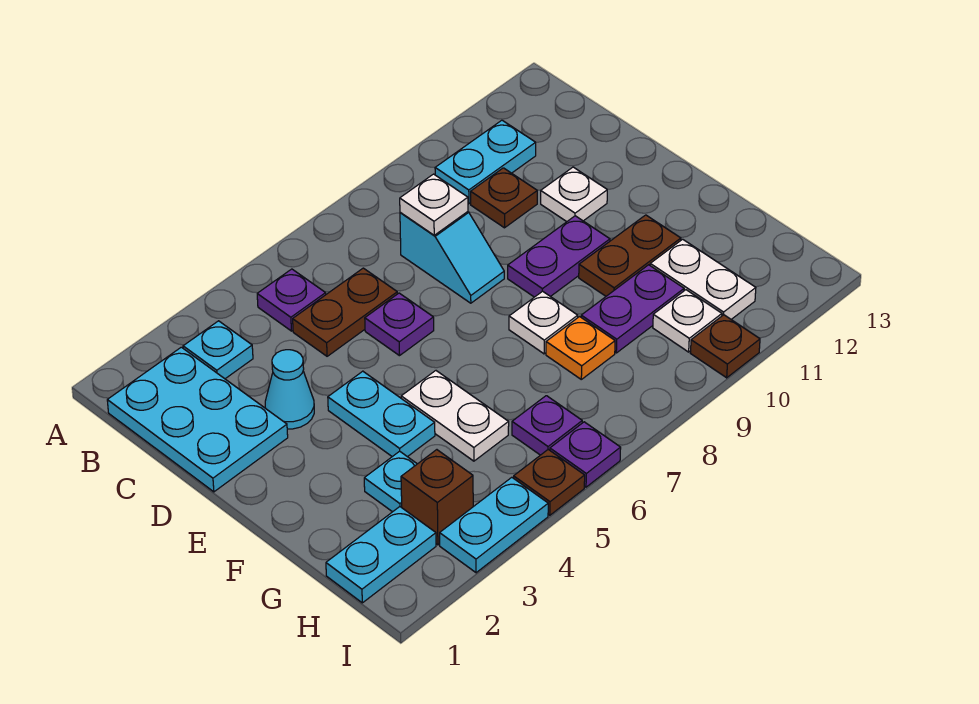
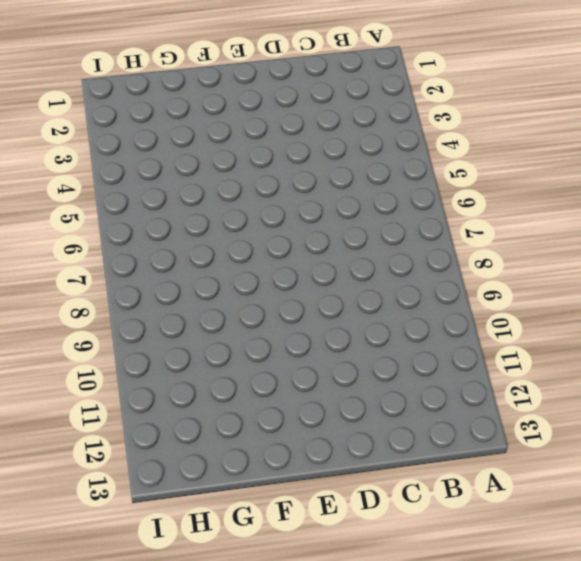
none -> cyan plate B1:D2 level 1
none -> cyan plate B3 level 1
none -> purple plate B5 level 1

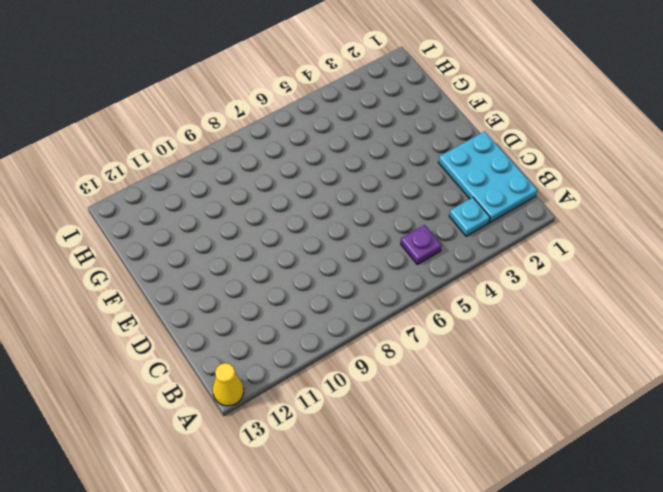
yellow cone A13 level 1 -> none
none -> cyan plate B10:B11 level 1
none -> brown plate C5:C6 level 1
none -> cyan slope C8:D8 level 1 top C

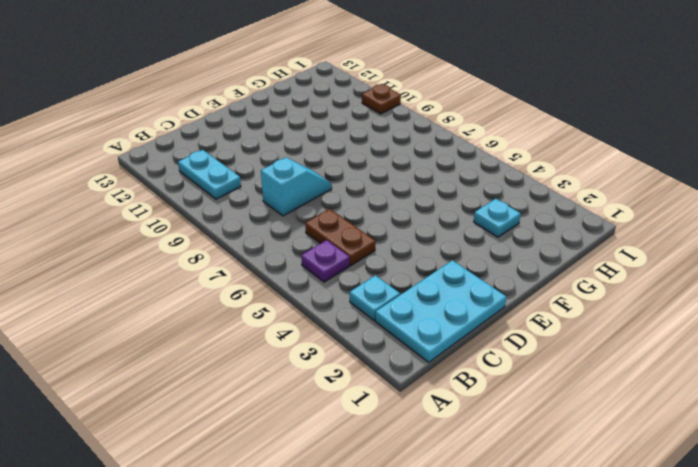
none -> brown plate C10 level 1
none -> cyan cone D3 level 1
none -> purple plate D6 level 1

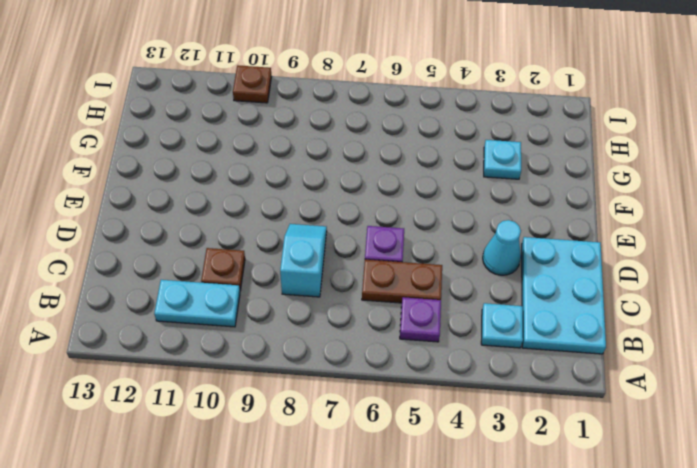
none -> white plate D11 level 1
none -> cyan plate E4:F4 level 1
none -> purple plate E9:E10 level 1

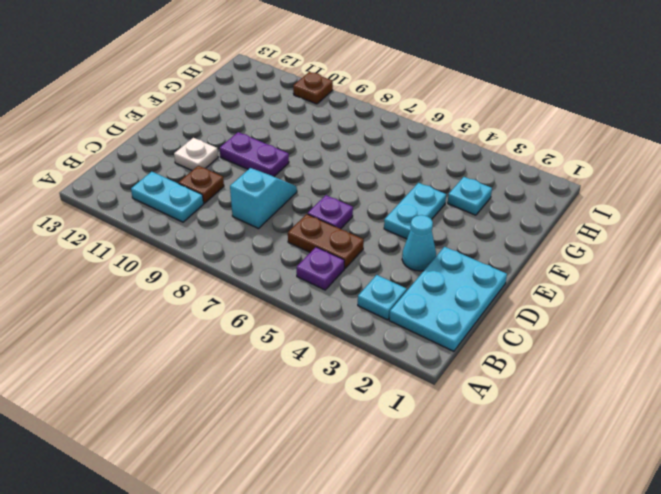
none -> white plate F5:G5 level 1
none -> white plate F8 level 1
none -> brown plate F10:F11 level 1

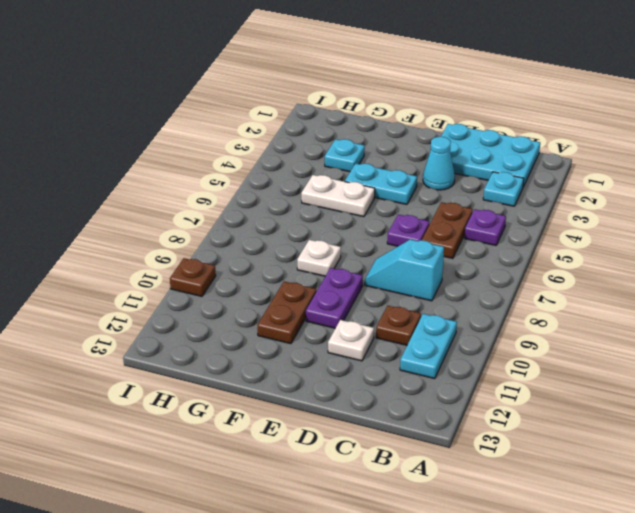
none -> orange plate G8 level 1
none -> purple plate G9:G10 level 1
none -> white plate G11:H11 level 1

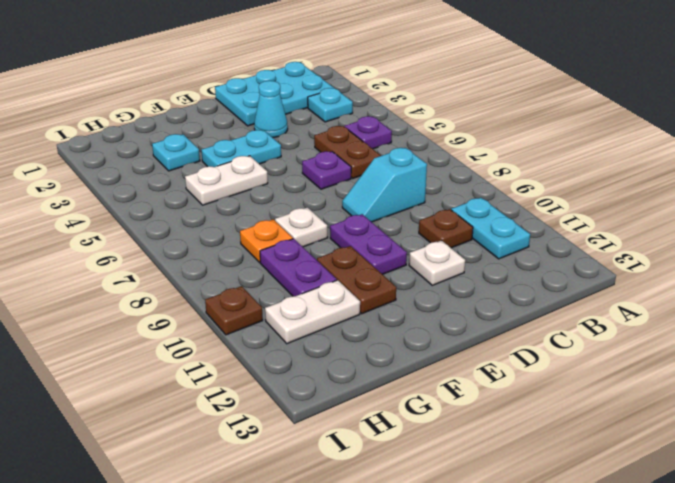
none -> cyan plate H1:H2 level 1
none -> brown brick H3 level 1
none -> purple plate H6 level 1

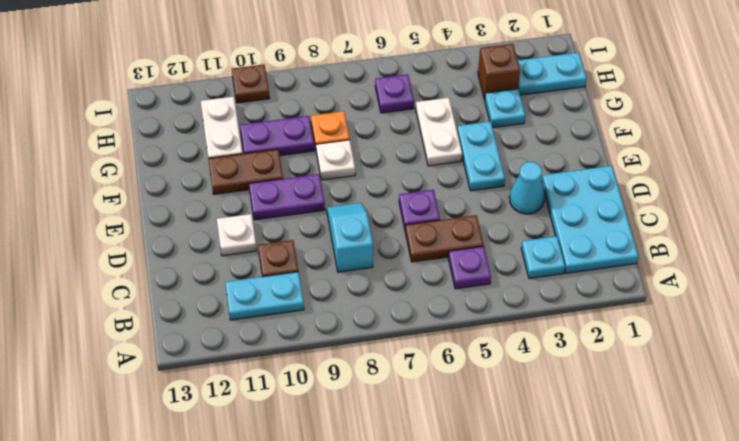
none -> white plate H10 level 1
none -> cyan plate I3:I4 level 1
none -> brown plate I5 level 1

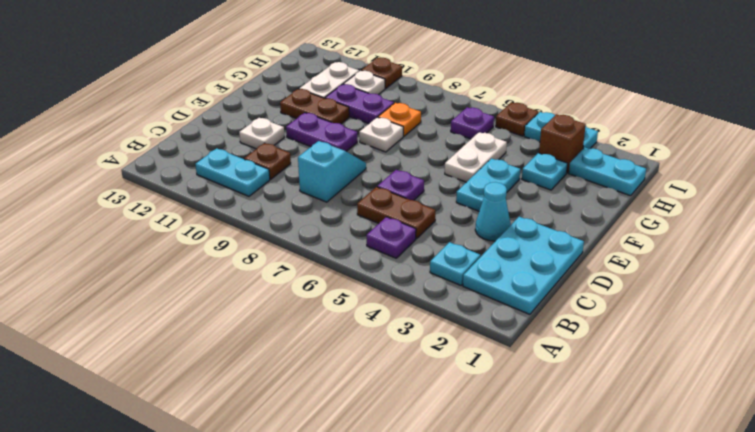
none -> purple plate I6 level 1
none -> white plate C8 level 2

